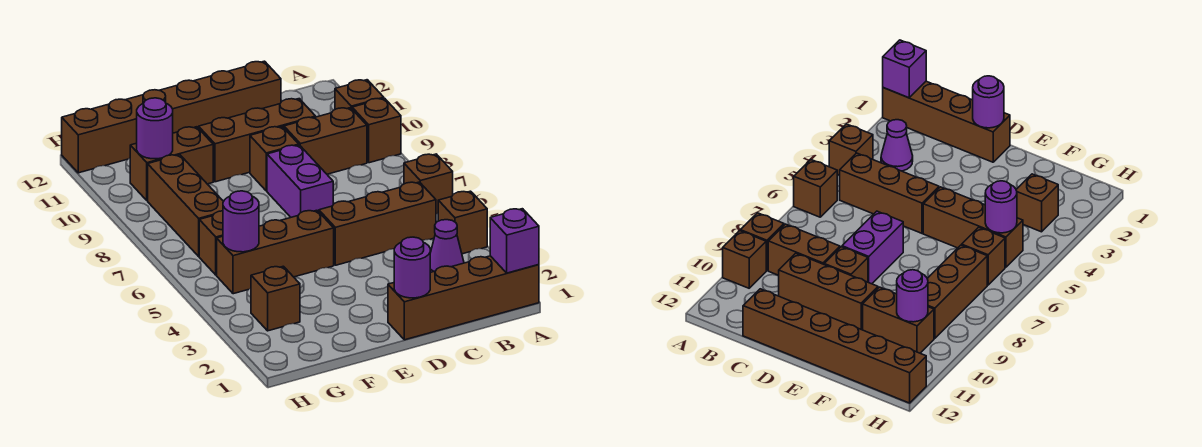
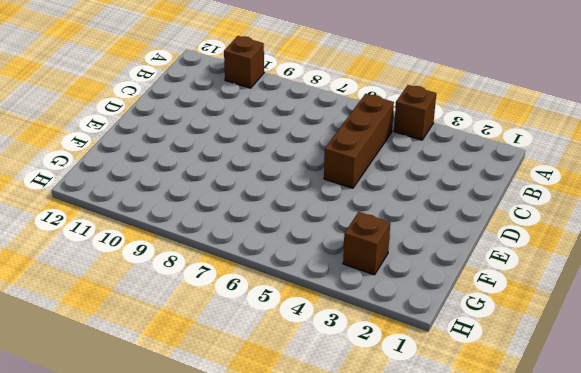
none -> brown brick A1:D1 level 1
none -> brown brick A6 level 1
none -> brown brick A9 level 1

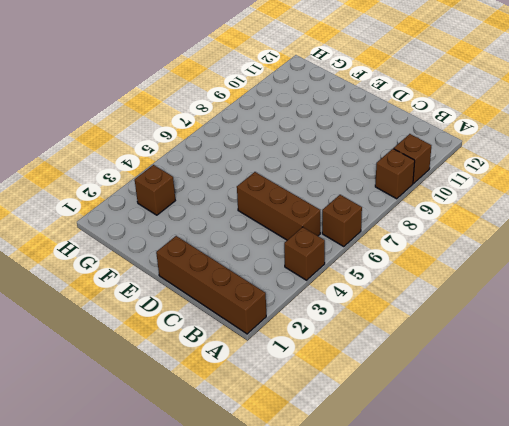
none -> purple cone B3 level 1
none -> brown brick B9:C9 level 1
none -> brown brick C10:E10 level 1

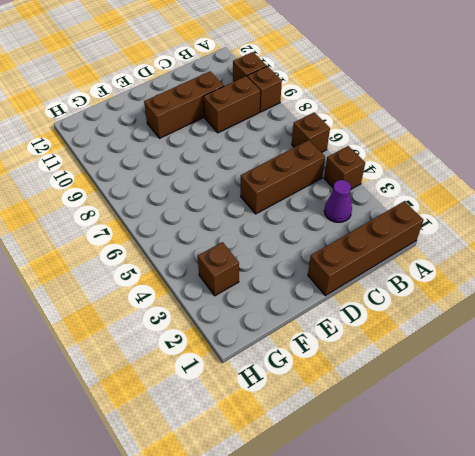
none -> brown brick C12:H12 level 1
none -> purple brick D7:D8 level 1
none -> brown brick D9 level 1

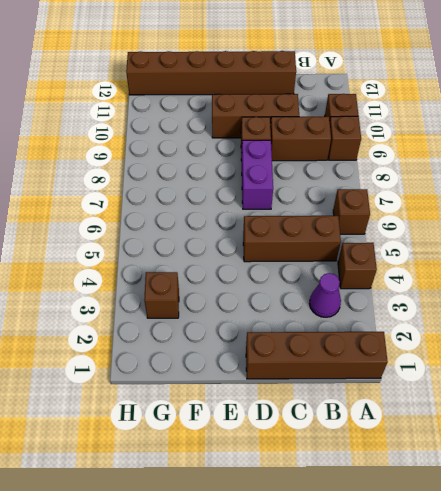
none -> brown brick E5:G5 level 1
none -> brown brick F10:G10 level 1
none -> brown brick G6 level 1

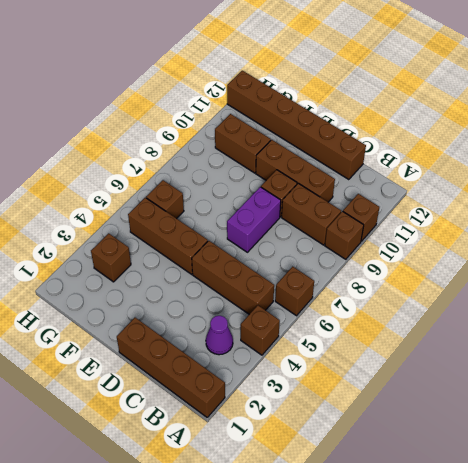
none -> brown brick G7:G9 level 1
none -> purple brick A1 level 2
none -> purple round brick D1 level 2

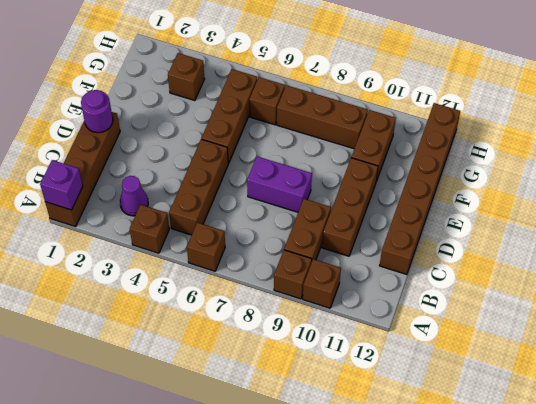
none -> brown brick D9 level 1
none -> purple round brick G5 level 2
none -> purple round brick G10 level 2

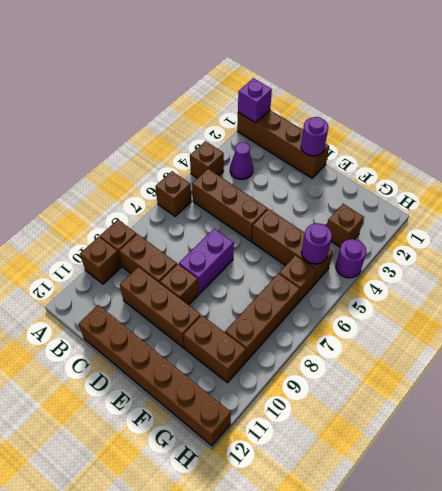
purple round brick H4 level 1 -> purple round brick G10 level 2

